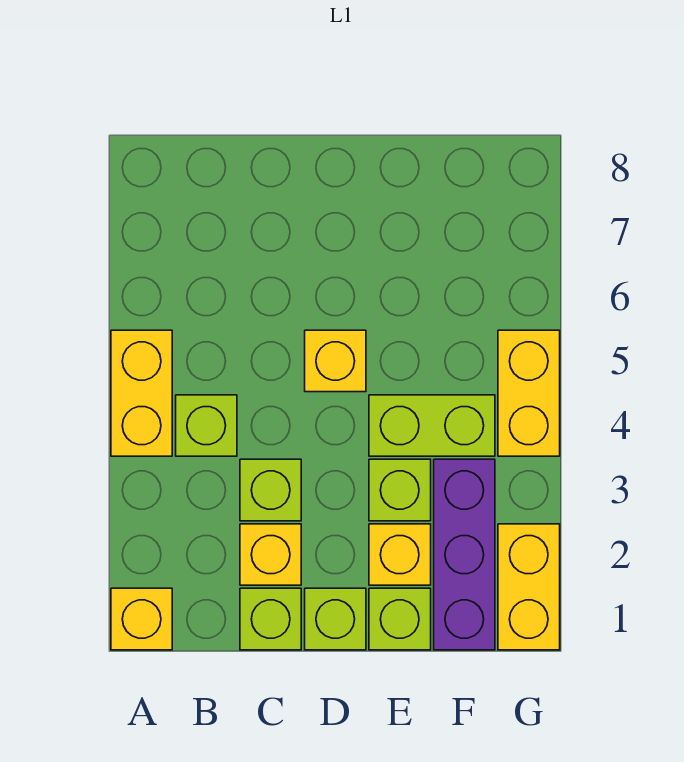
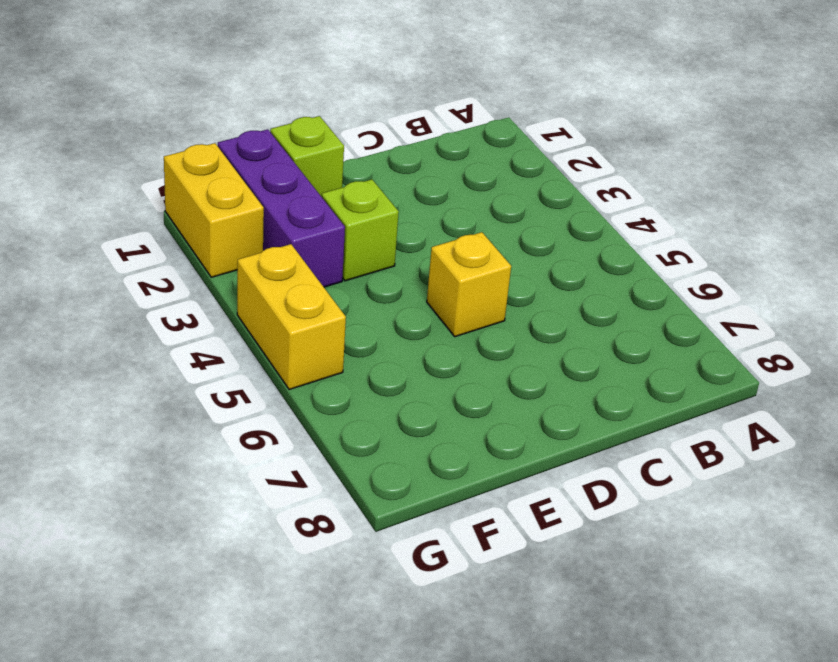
none -> yellow brick A1 level 1
none -> yellow brick A4:A5 level 1
none -> lime brick B4 level 1

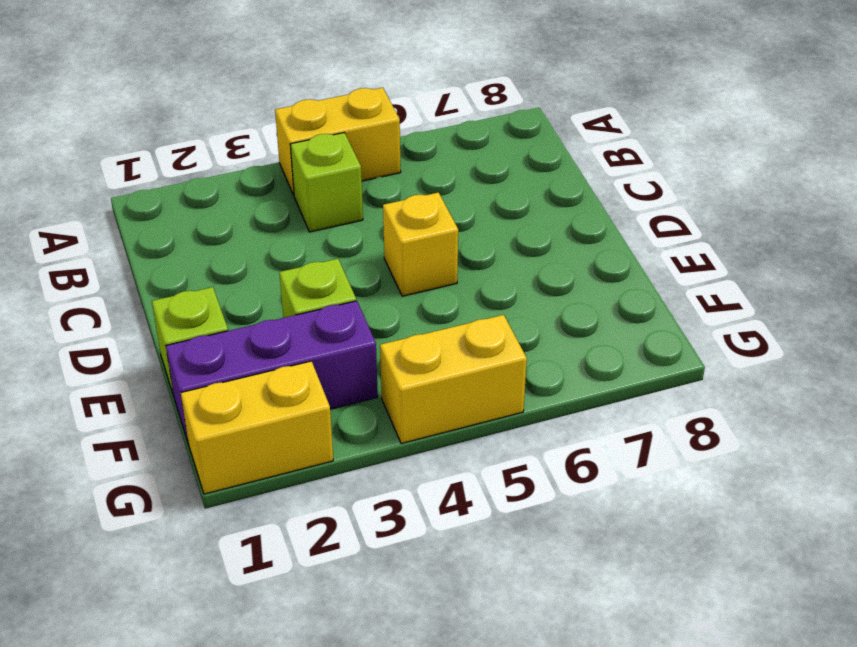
none -> yellow brick A1 level 1
none -> lime brick C1 level 1
none -> yellow brick C2 level 1

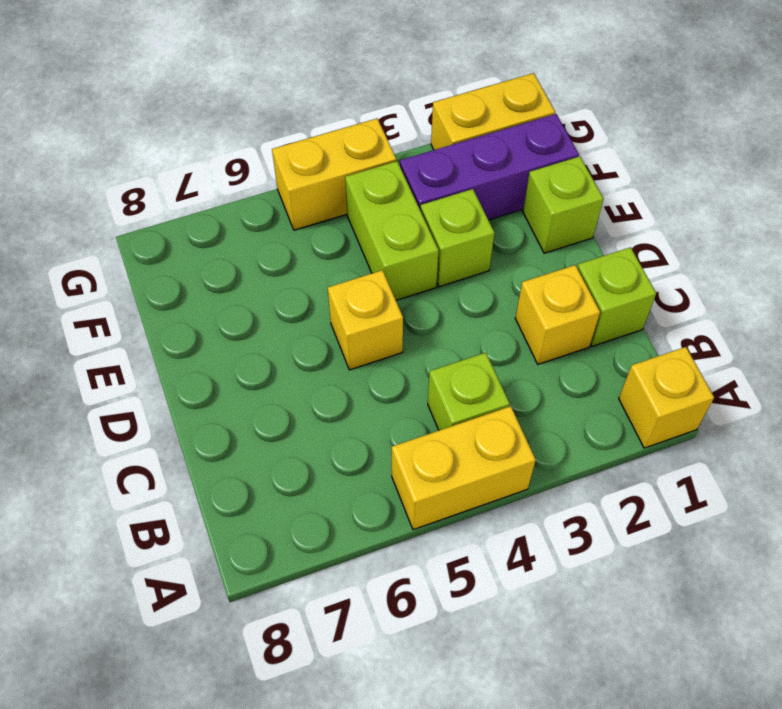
none -> lime brick C3 level 1
none -> lime brick D1 level 1
none -> yellow brick E2 level 1

